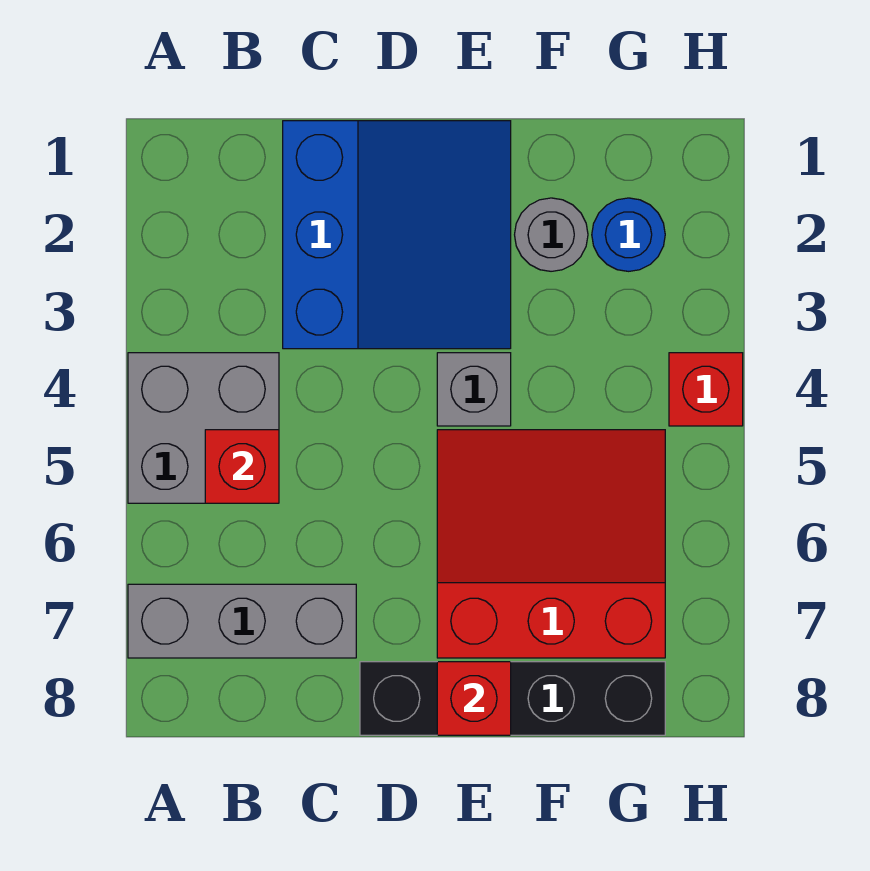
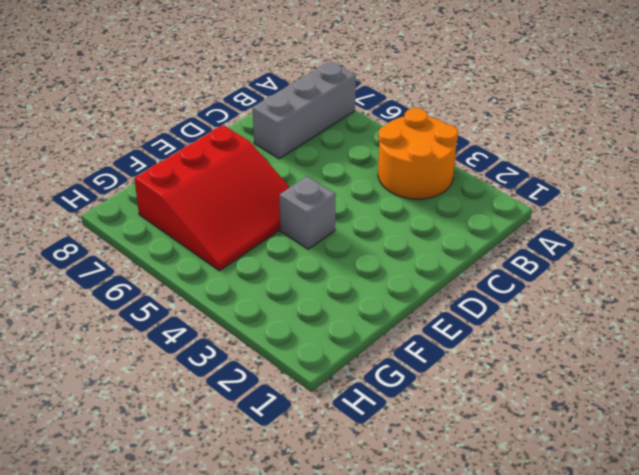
orange round brick A3:B4 level 1 -> grey brick A4:B5 level 1
none -> blue slope C1:E3 level 1 top C
none -> black brick D8:G8 level 1

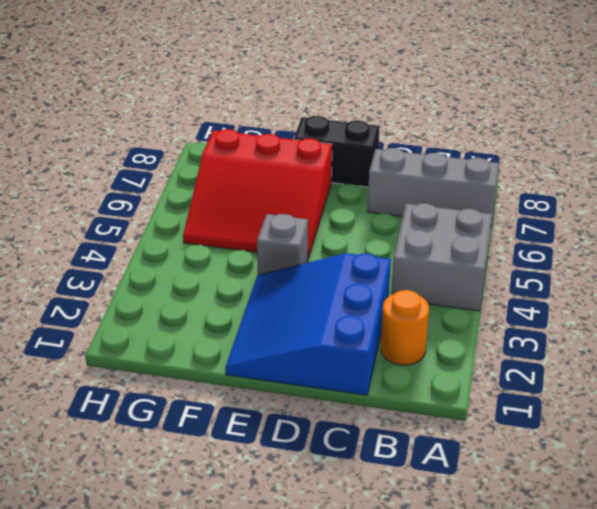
orange round brick B2 level 1 -> none
black brick D8:E8 level 1 -> black brick D8:G8 level 1
none -> grey round brick F2 level 1
none -> blue round brick G2 level 1

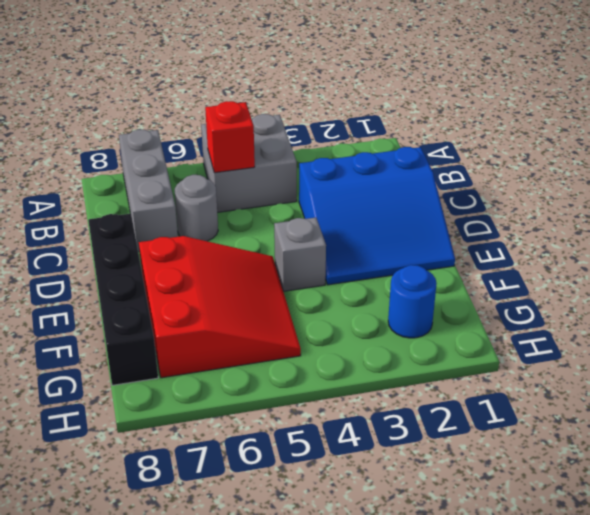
grey round brick C6 level 1 -> grey round brick F2 level 1
none -> red brick H4 level 1
none -> red brick E8 level 2

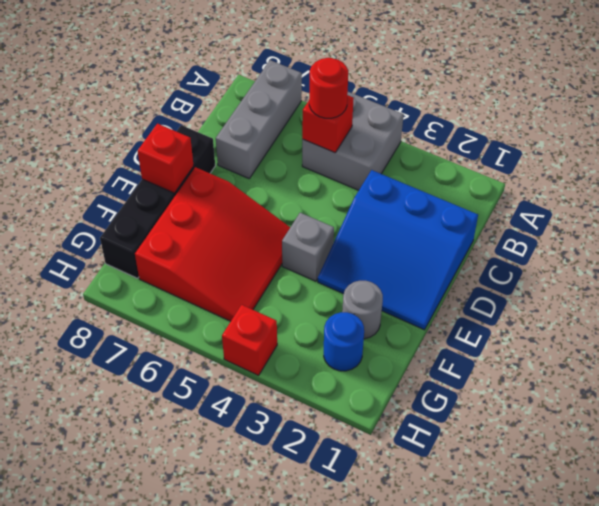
red round brick B5 level 3 -> none

